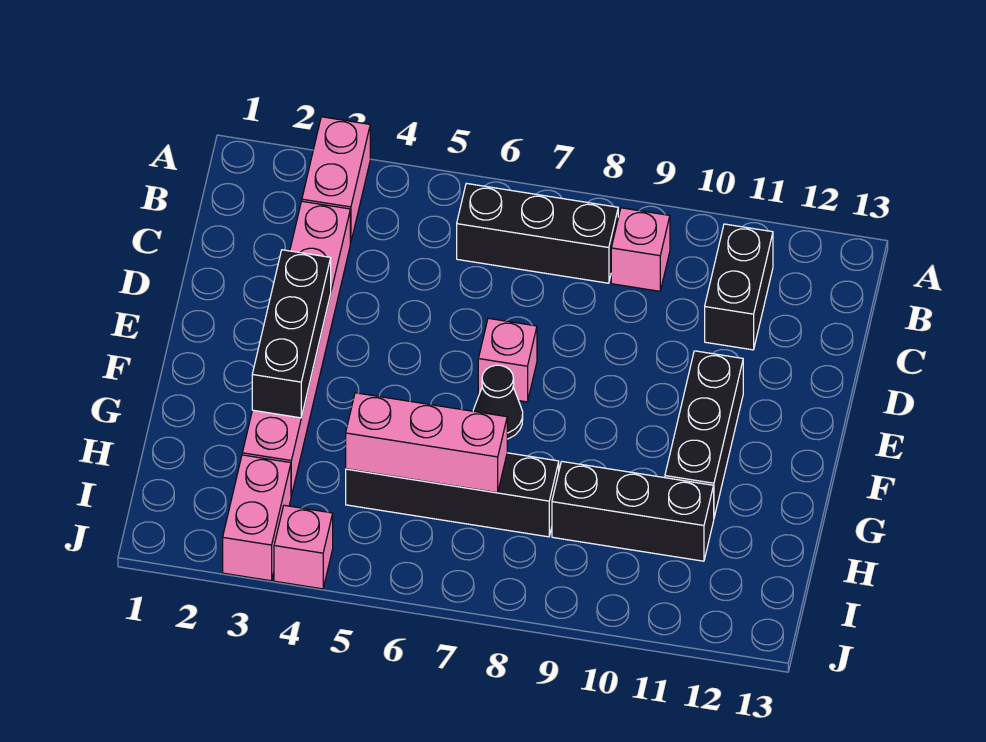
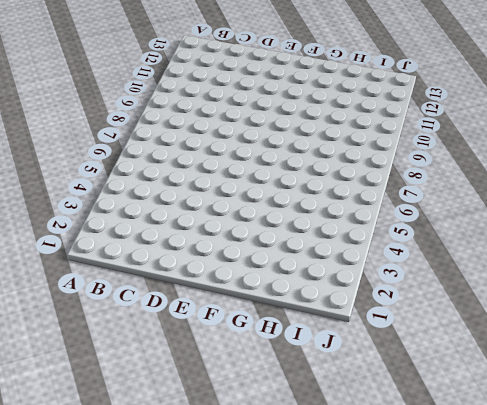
none -> pink brick A3:B3 level 1
none -> black brick B6:B8 level 1
none -> pink brick B9 level 1

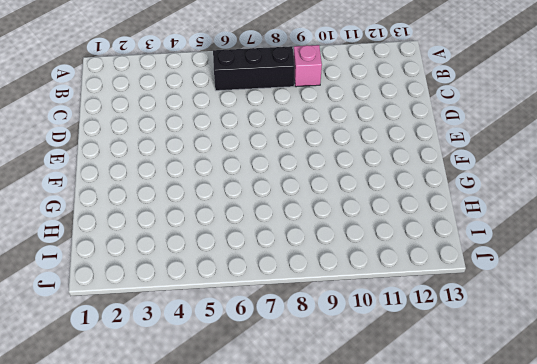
none -> pink brick A3:B3 level 1
none -> black brick B11:C11 level 1
none -> pink brick C3:H3 level 1

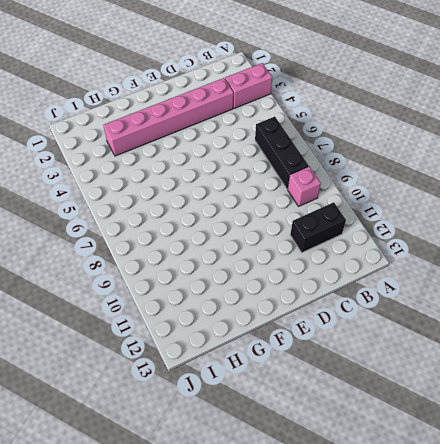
none -> pink brick E7 level 1
none -> black brick E11:G11 level 1
none -> black cone F7 level 1

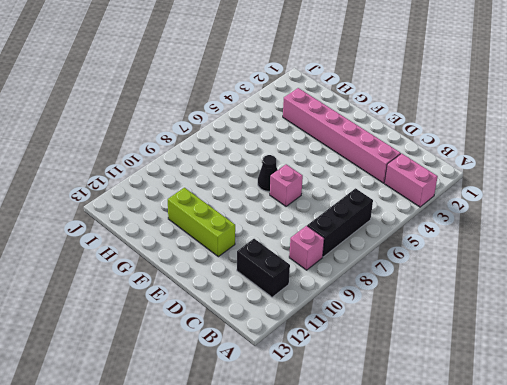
lime brick E11:G11 level 1 -> black brick E11:G11 level 1
none -> black brick H5:H8 level 1
none -> black brick H9:H11 level 1
none -> pink brick I3:J3 level 1

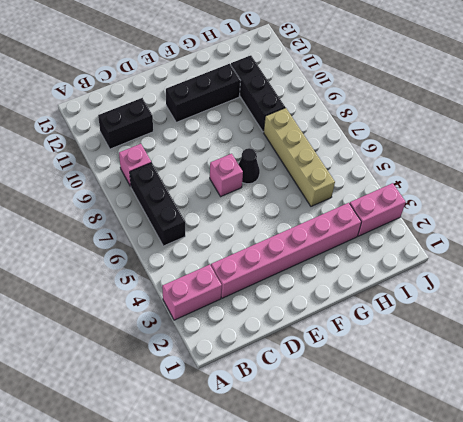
tan brick H5:H8 level 1 -> black brick H5:H8 level 1
none -> pink brick J4 level 1
none -> black brick E3:G3 level 2
none -> pink brick H5:H7 level 2

